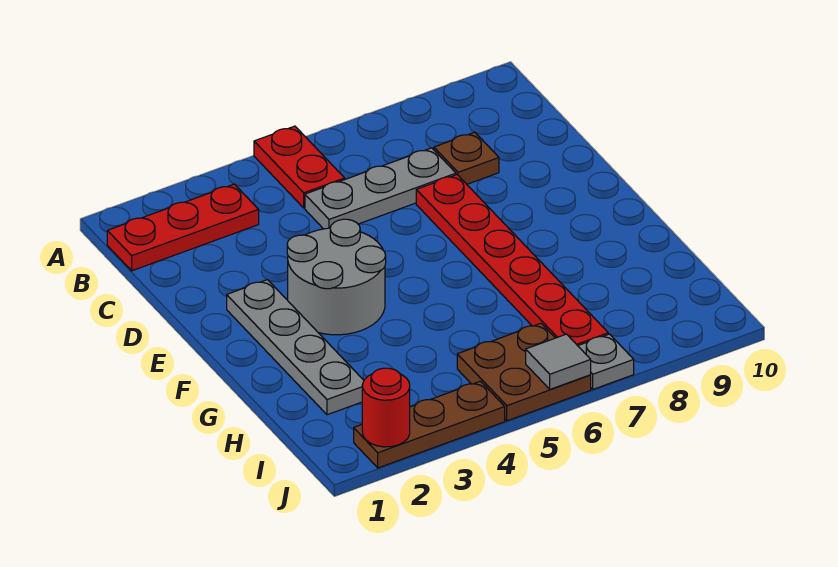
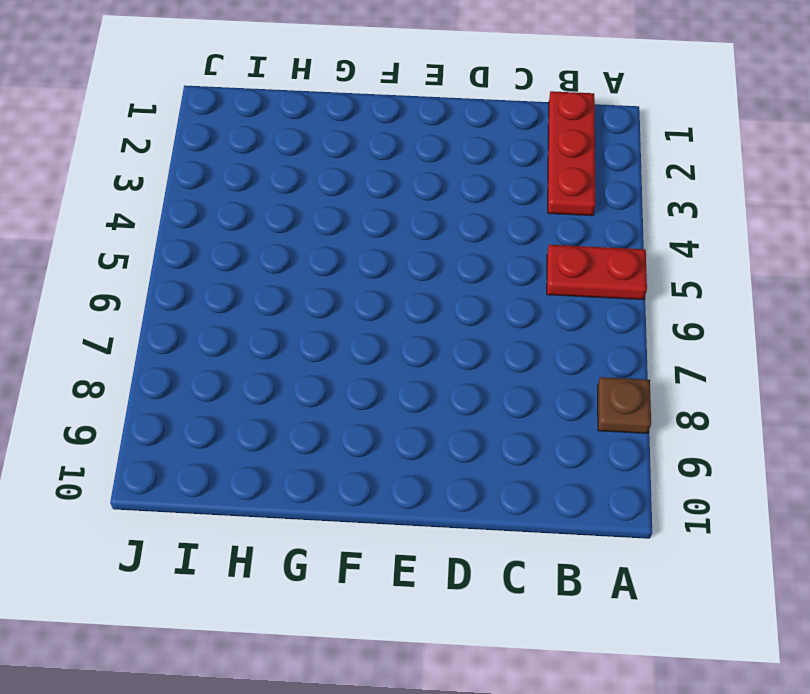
brown plate A8 level 1 -> brown plate C8 level 1
none -> grey plate C5:C7 level 1
none -> red plate D7:I7 level 1
none -> grey plate E2:H2 level 1

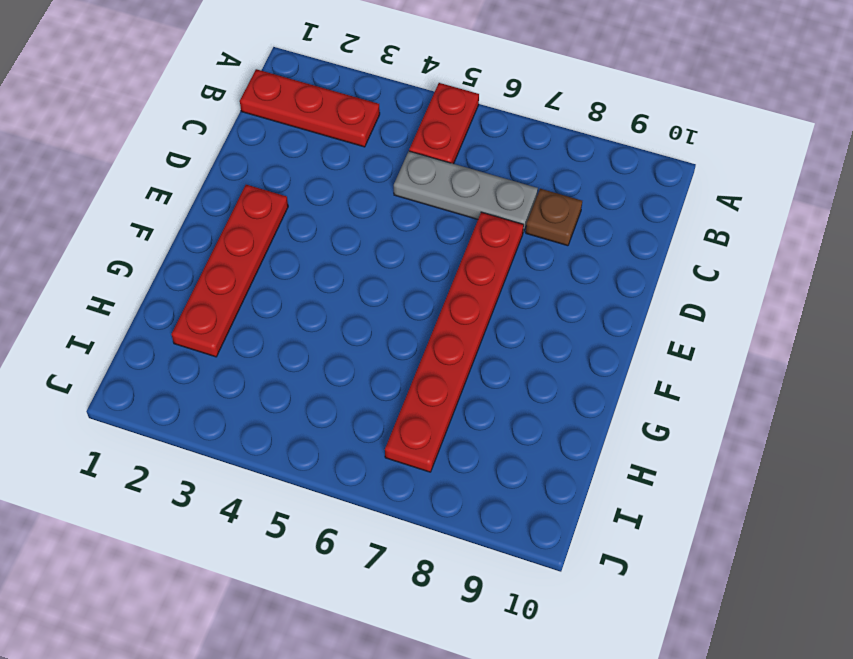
red plate E2:H2 level 1 -> grey plate E2:H2 level 1
none -> grey round brick E3:F4 level 1
none -> brown plate I5:J6 level 1
none -> brown plate J2:J4 level 1

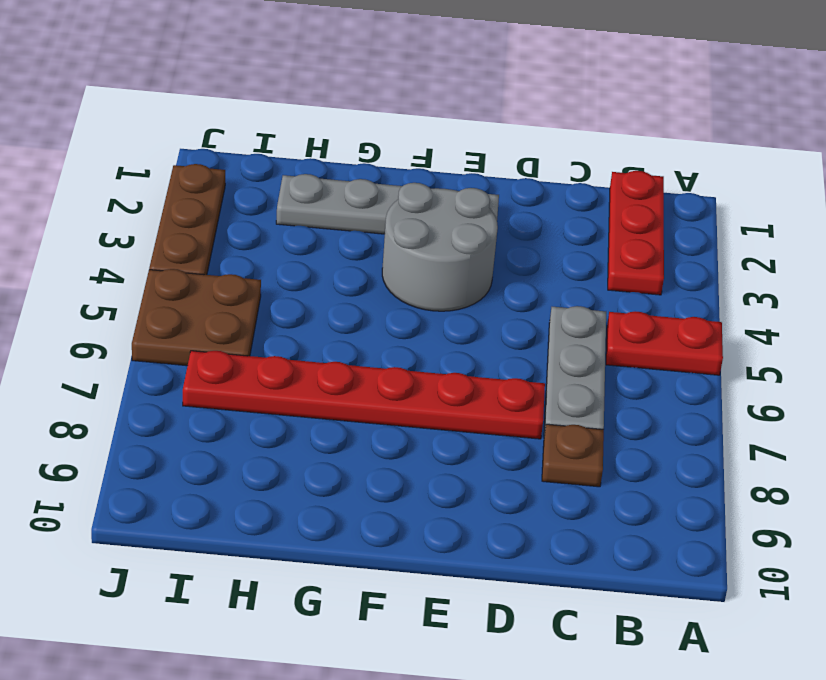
none -> grey plate J7 level 1
none -> red round brick J2 level 2
none -> grey tile J6 level 2

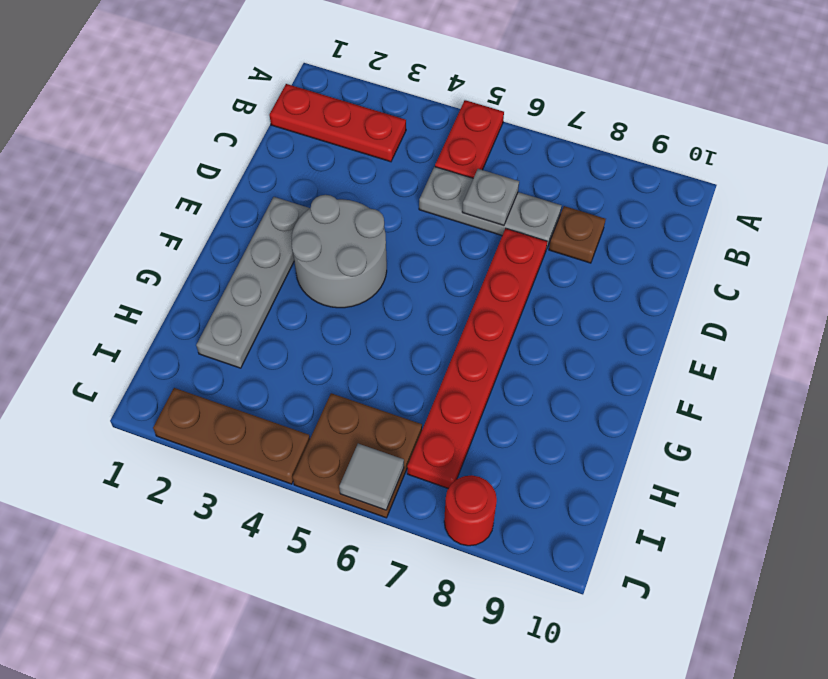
grey plate C6 level 2 -> grey plate J7 level 1
red round brick J8 level 1 -> red round brick J2 level 2

